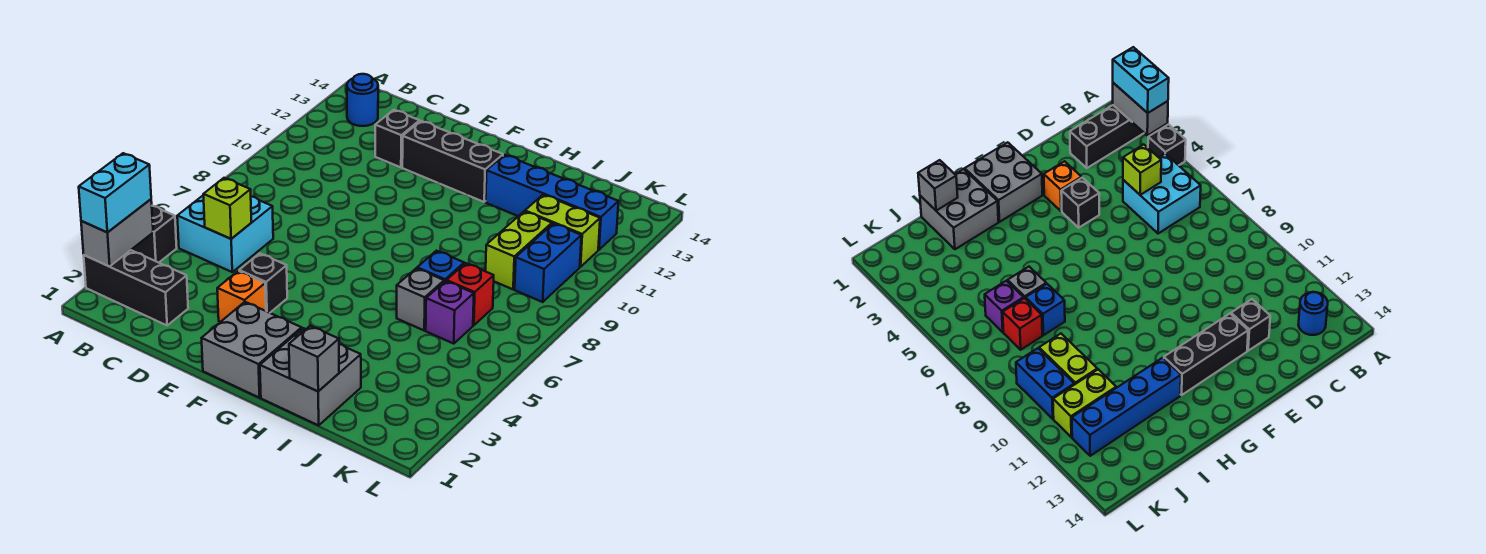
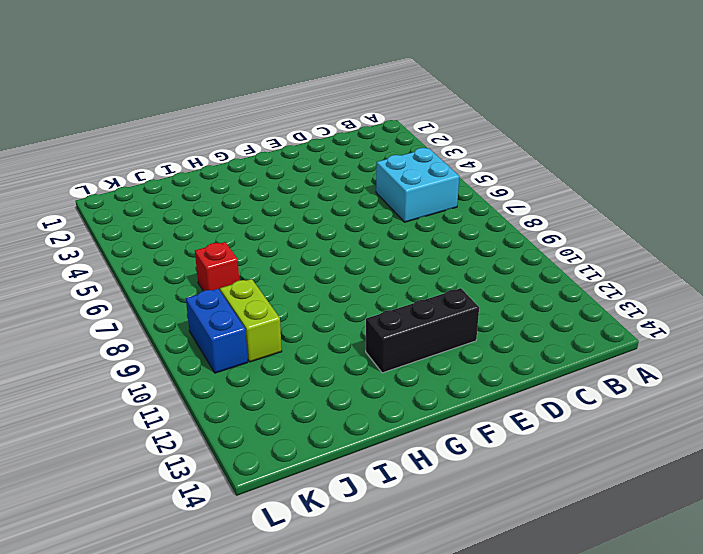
none -> black brick A2:C2 level 1
none -> black brick A4 level 1
none -> blue round brick B13 level 1

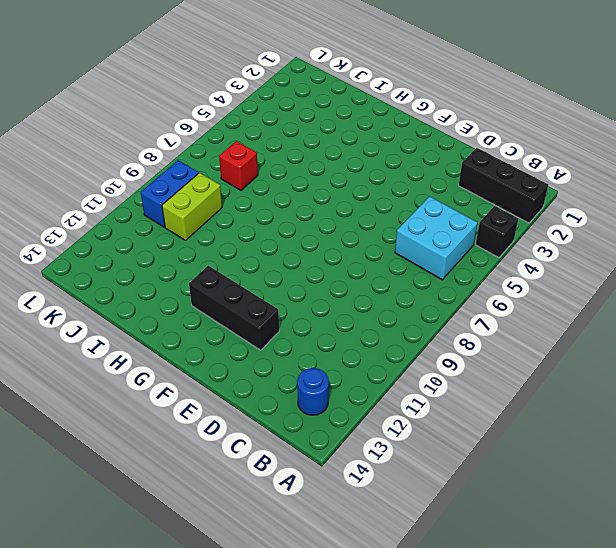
none -> black brick D12 level 1
none -> orange brick E3 level 1
none -> black brick E4 level 1

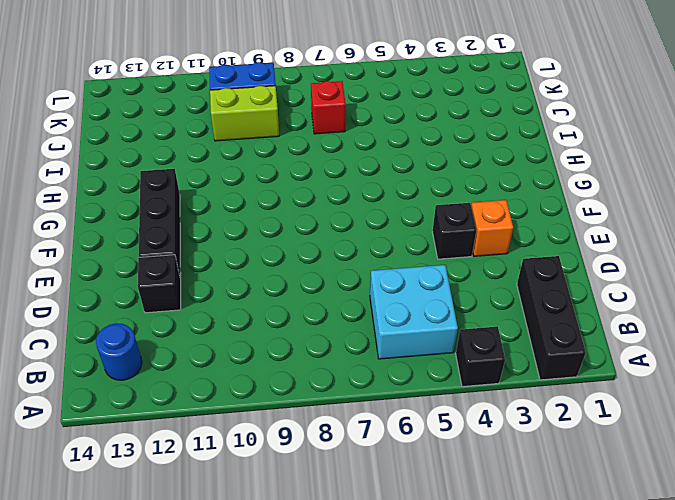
none -> grey brick F1:G2 level 1
none -> grey brick H1:I2 level 1
none -> blue brick H12:K12 level 1

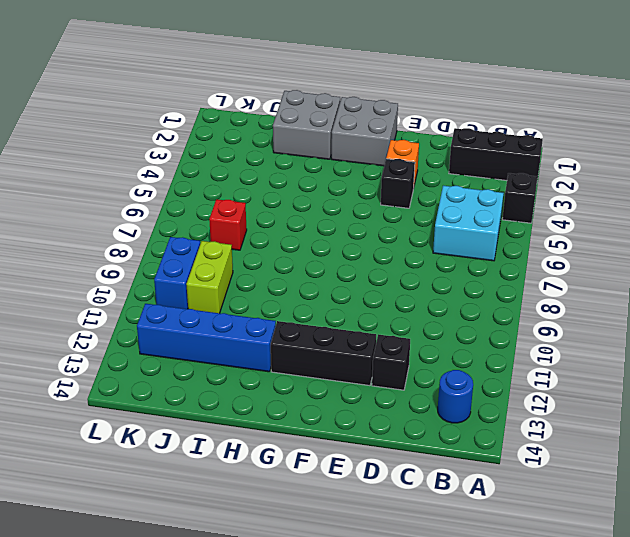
none -> grey brick I6 level 1
none -> blue brick I7 level 1
none -> purple brick J6 level 1

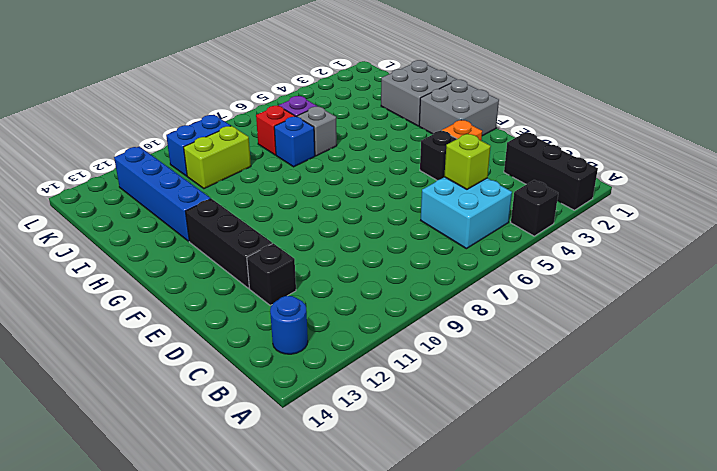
none -> lime brick J11:K11 level 1
none -> grey brick A2:A3 level 2
none -> grey brick I1 level 2

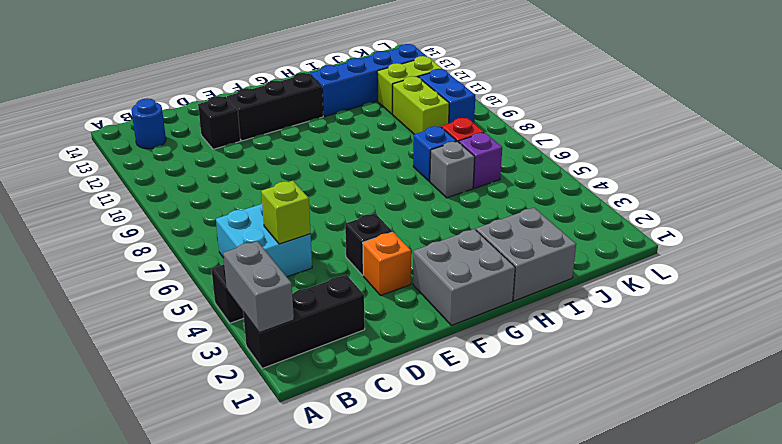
none -> grey brick I1 level 2
none -> cyan brick A2:A3 level 3

